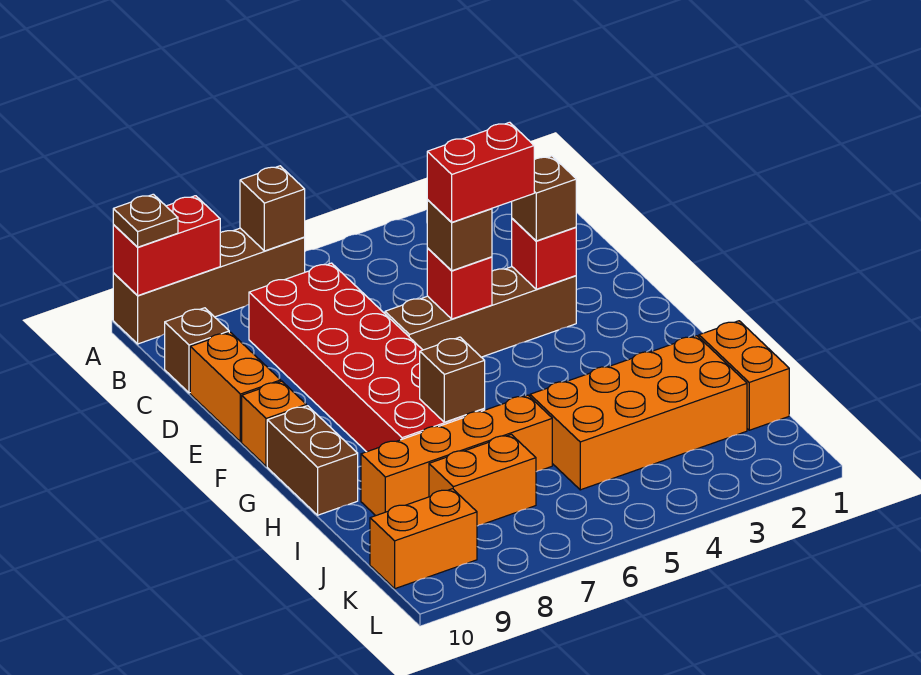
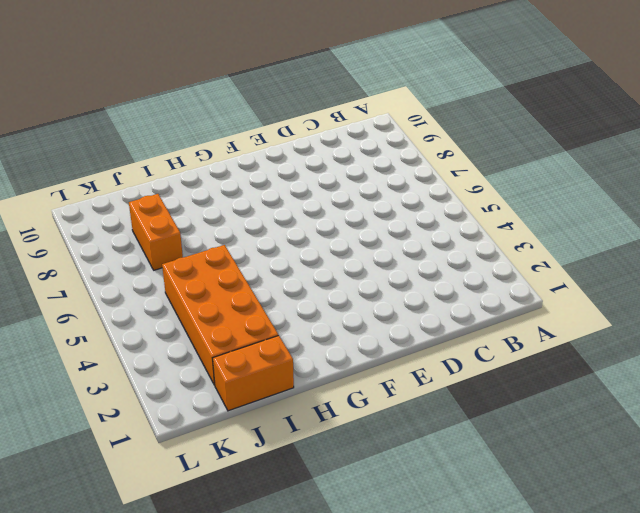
none -> brown brick A7:A10 level 1
none -> red brick C7:H8 level 1
none -> brown brick C10 level 1

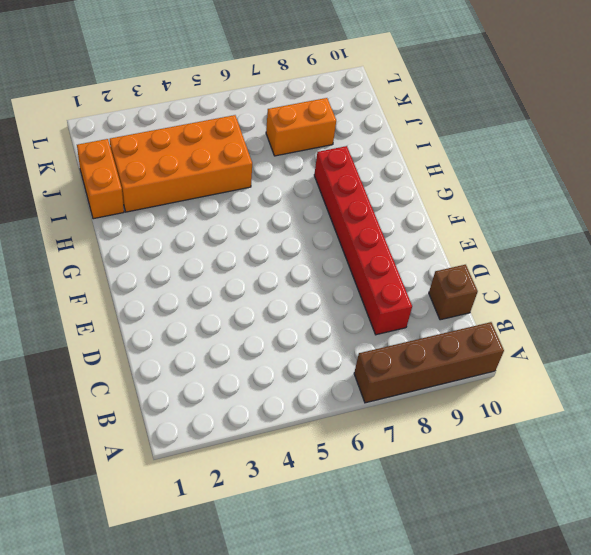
red brick C8:H8 level 1 -> red brick C7:H8 level 1
none -> orange brick D10:E10 level 1
none -> brown brick E3:E6 level 1
none -> orange brick F10 level 1

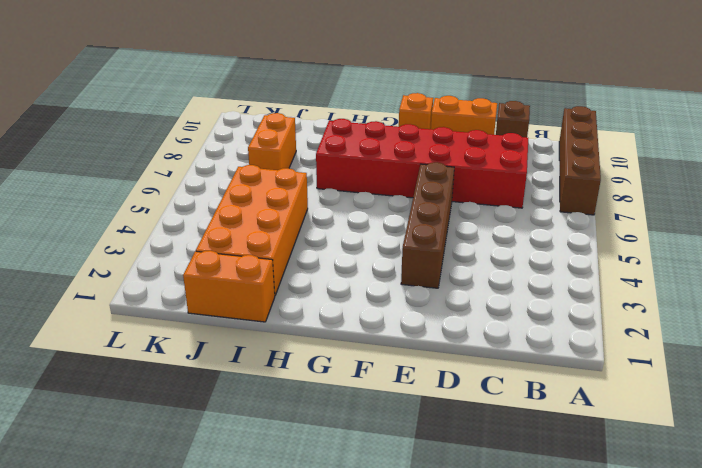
none -> brown brick G10:H10 level 1
none -> orange brick I6:I9 level 1
none -> orange brick K9:K10 level 1

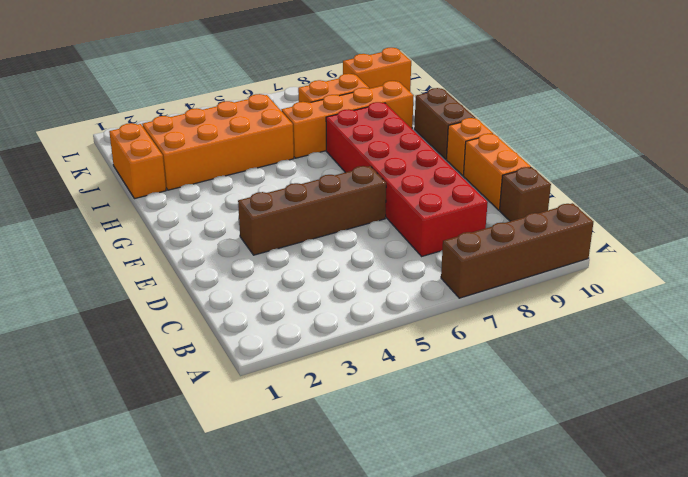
none -> brown brick A7 level 2
none -> red brick A9:A10 level 2
none -> red brick E3 level 2

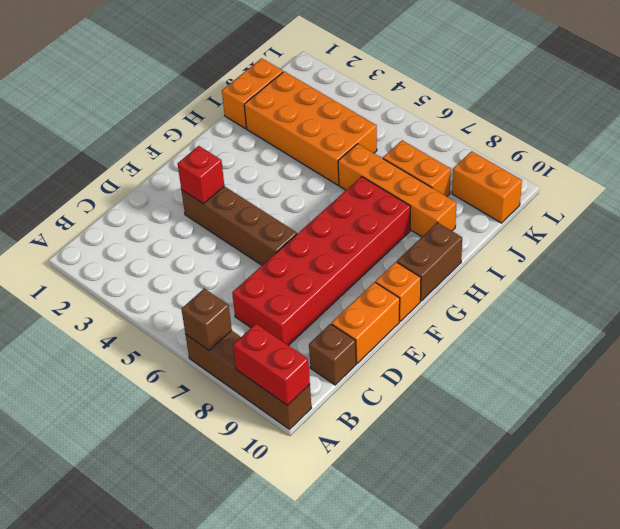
none -> red brick E5 level 2
none -> brown brick H7 level 2
none -> brown plate A10 level 3

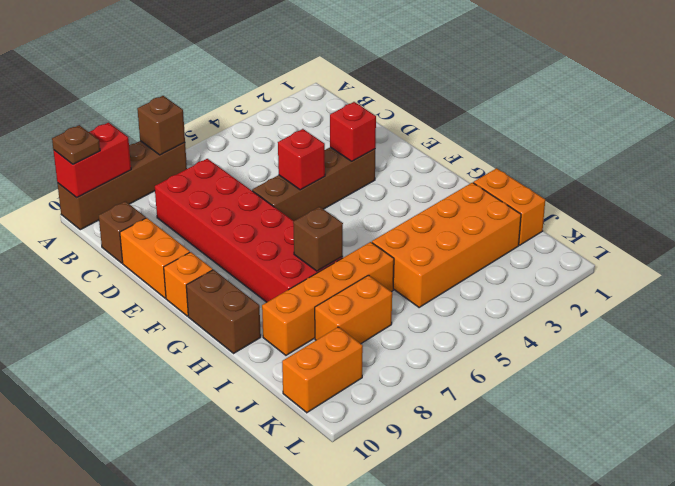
none -> brown brick E3 level 3
none -> brown brick E5 level 3
none -> red brick E4:E5 level 4

